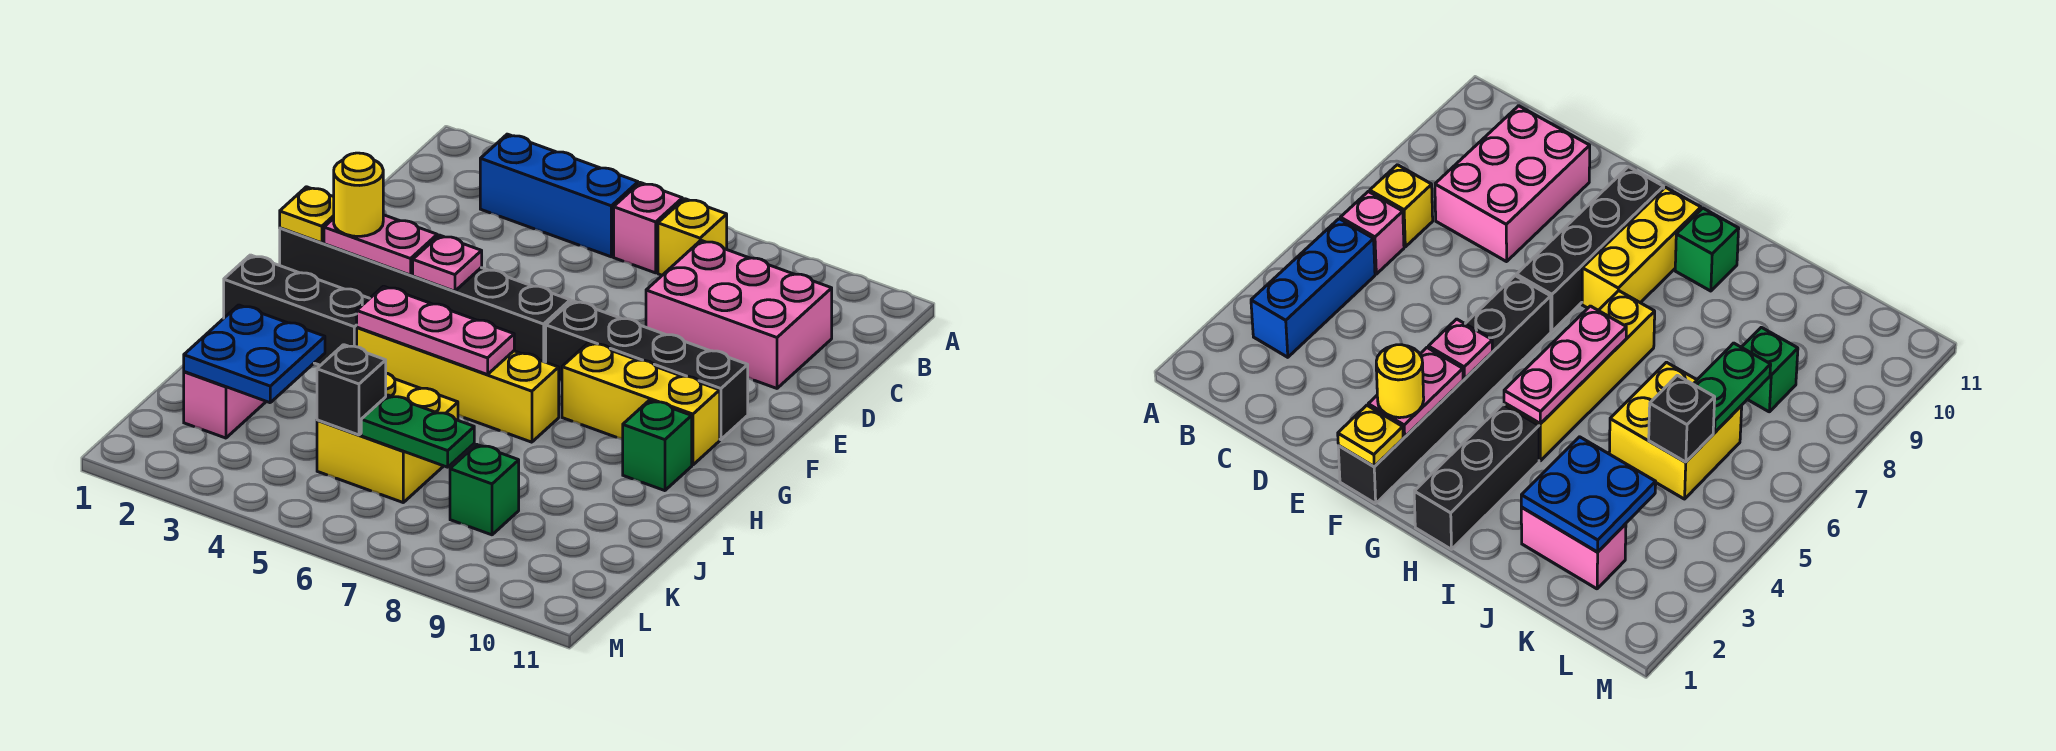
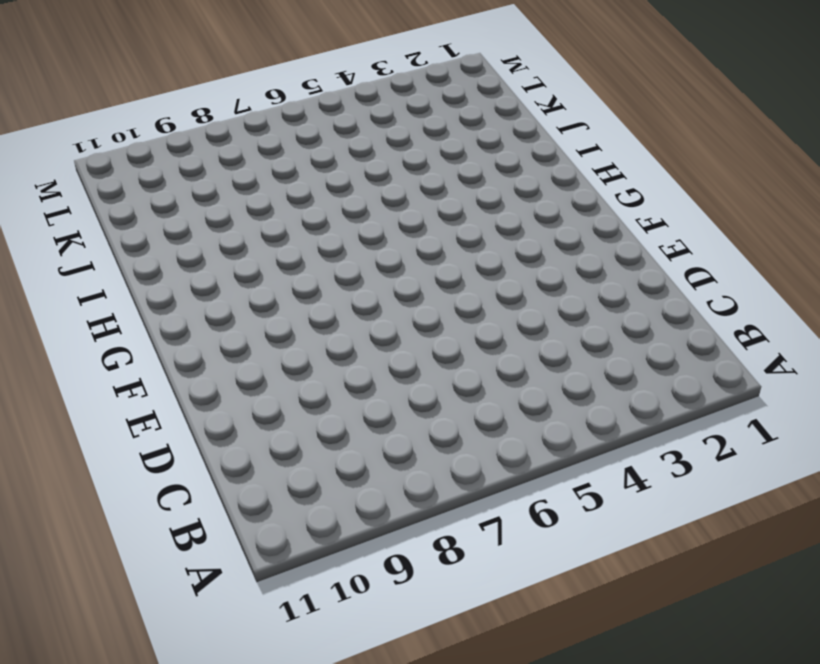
none -> blue brick B3:B5 level 1
none -> pink brick B6 level 1
none -> yellow brick B7 level 1

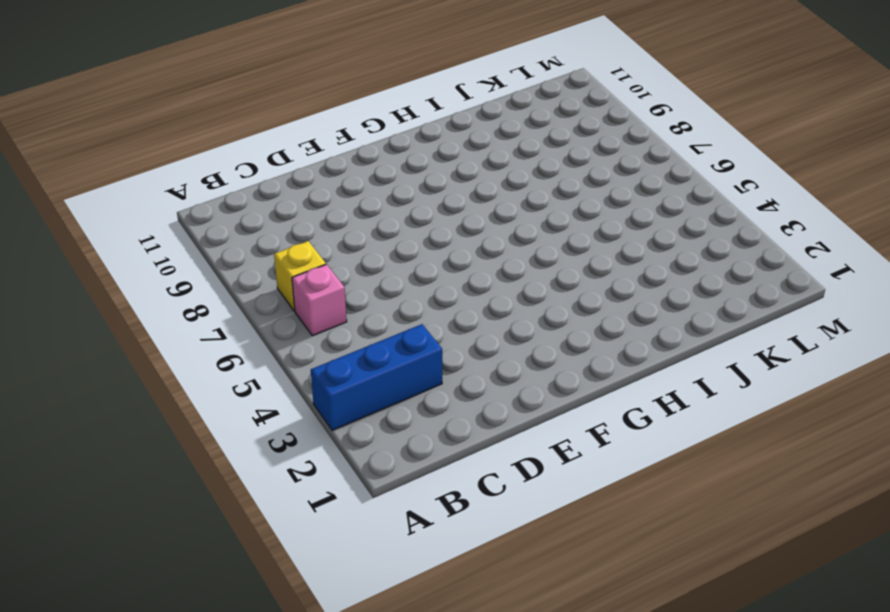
blue brick A3:C3 level 1 -> blue brick B3:B5 level 1
none -> pink brick C8:D10 level 1
none -> black brick F1:F6 level 1
none -> black brick F7:F10 level 1

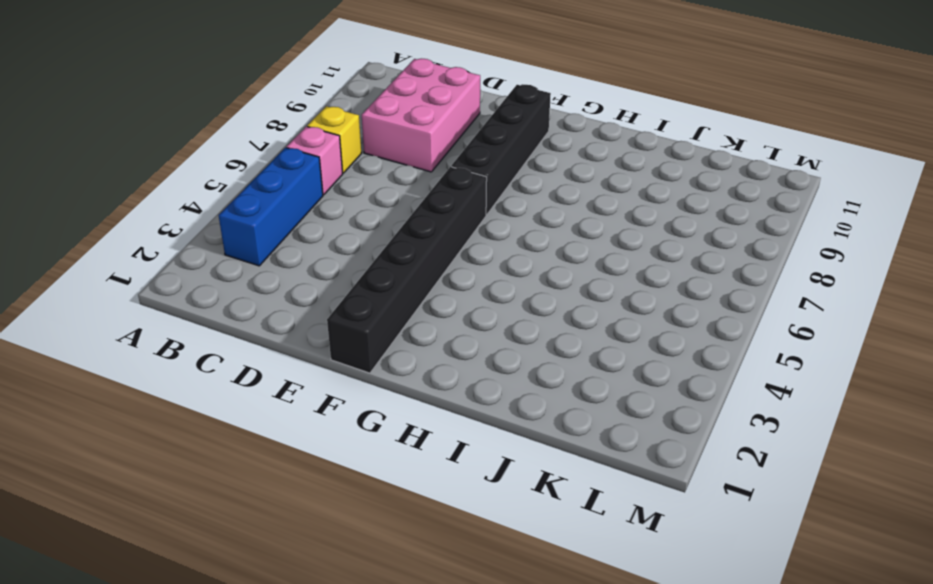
none -> yellow brick G8:G10 level 1
none -> black brick H1:H3 level 1
none -> yellow brick H4:H7 level 1

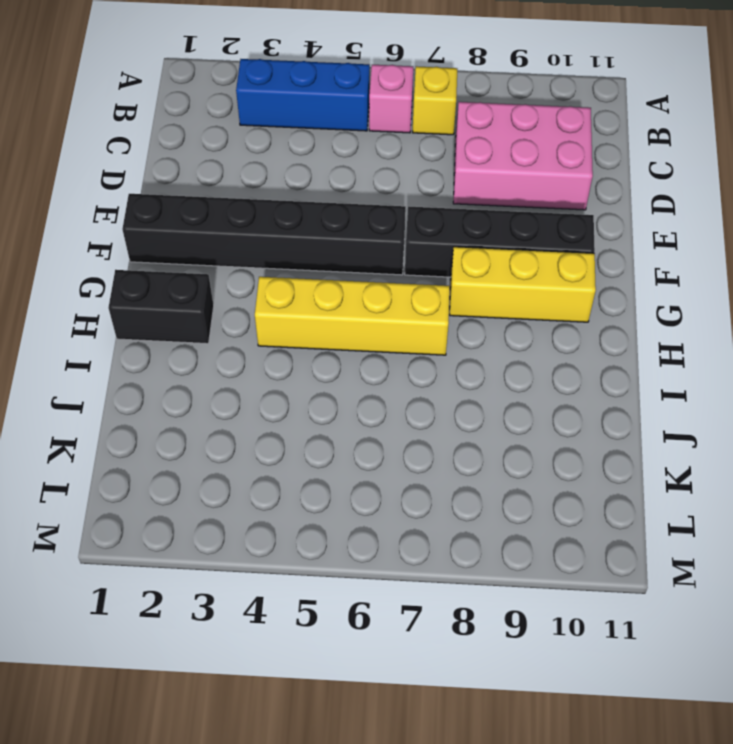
black brick H1:H2 level 1 -> black brick H1:H3 level 1
none -> green brick H10 level 1
none -> pink brick J2:K2 level 1
none -> yellow brick J5:K6 level 1

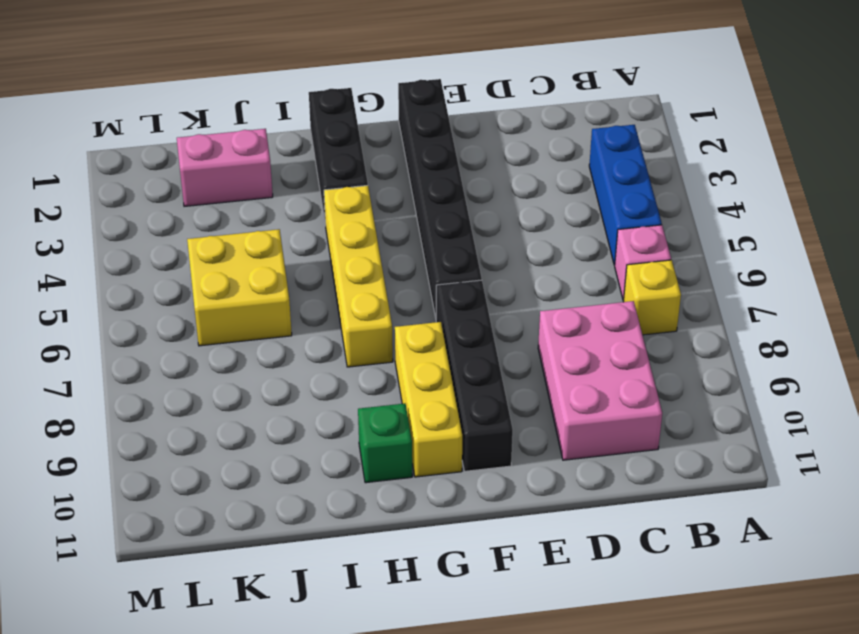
none -> green brick K8 level 1
none -> yellow plate F1 level 2
none -> pink plate F2:F3 level 2

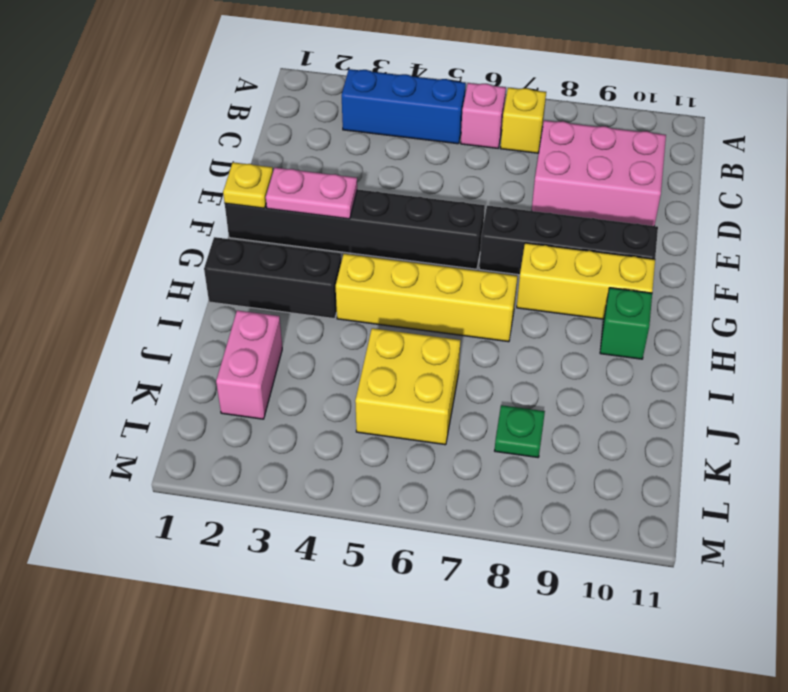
green plate K8 level 1 -> green brick K8 level 1
none -> pink plate F4 level 2
none -> pink plate H4:H6 level 2
none -> blue plate J2:K3 level 2

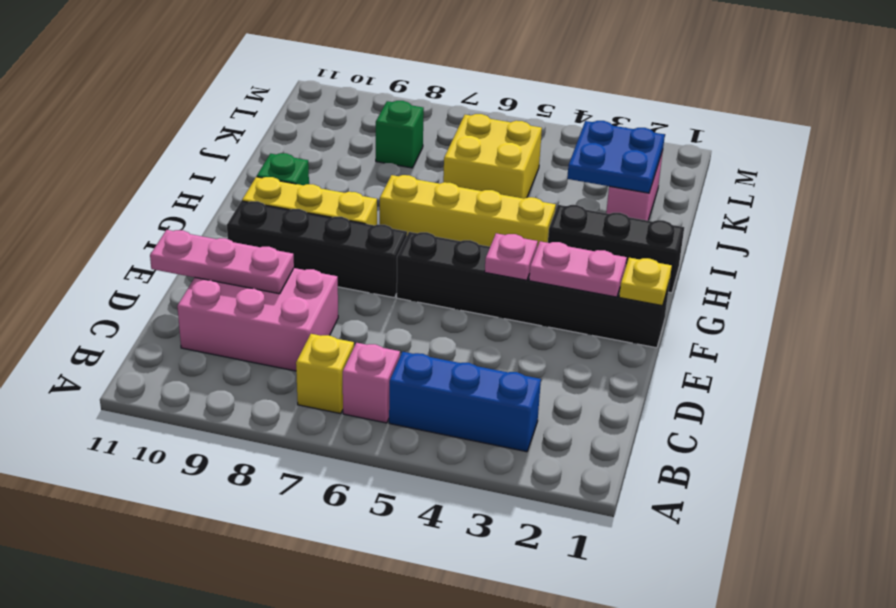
pink plate D9:D11 level 2 -> pink plate H4:H6 level 2
none -> black brick K5 level 2
none -> green plate K6:K7 level 2
none -> yellow round brick F2 level 3

